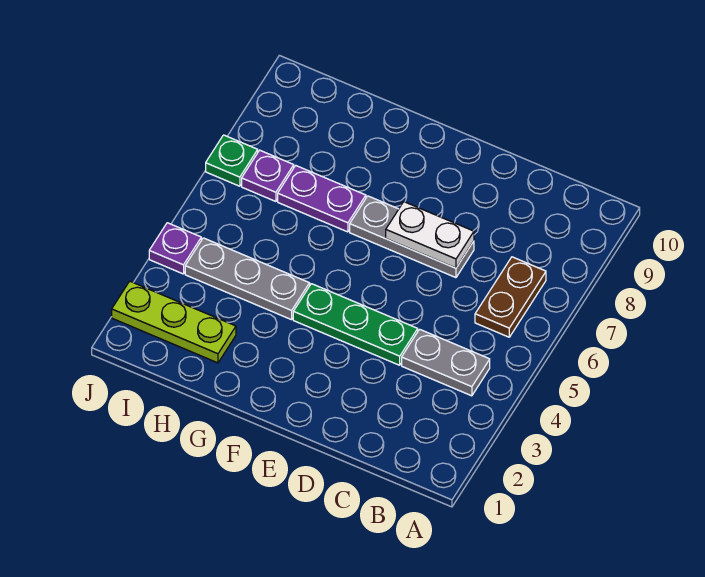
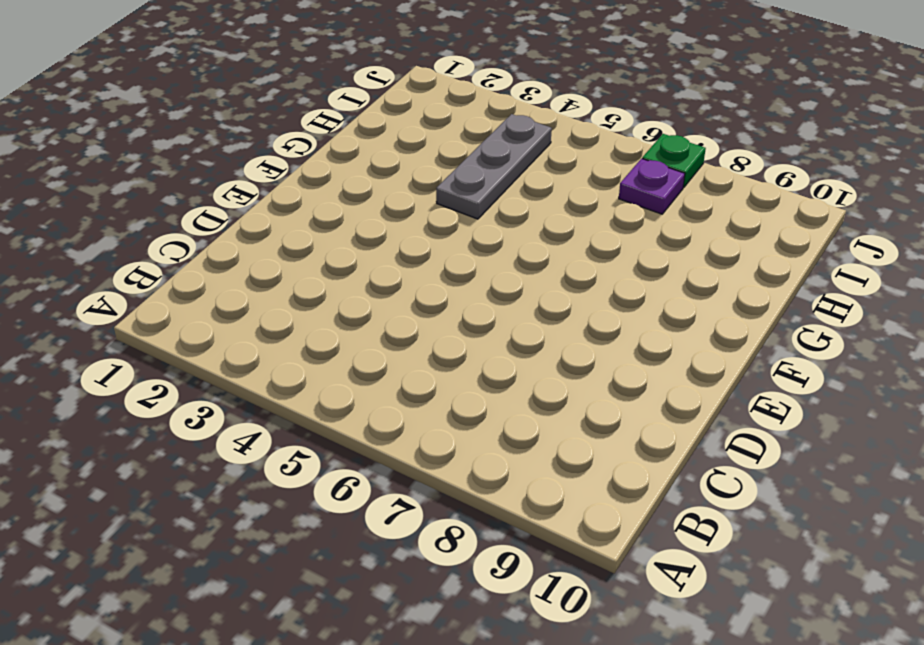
none -> grey plate B4:C4 level 1
none -> brown plate B6:B7 level 1

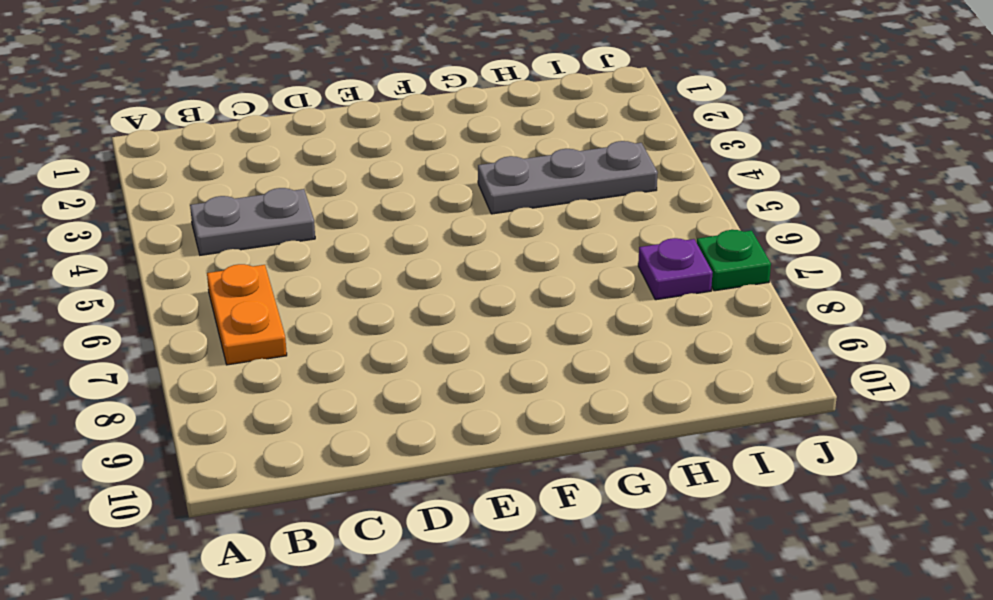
orange plate B6:B7 level 1 -> brown plate B6:B7 level 1
none -> green plate D4:F4 level 1
none -> grey plate D7:F7 level 1

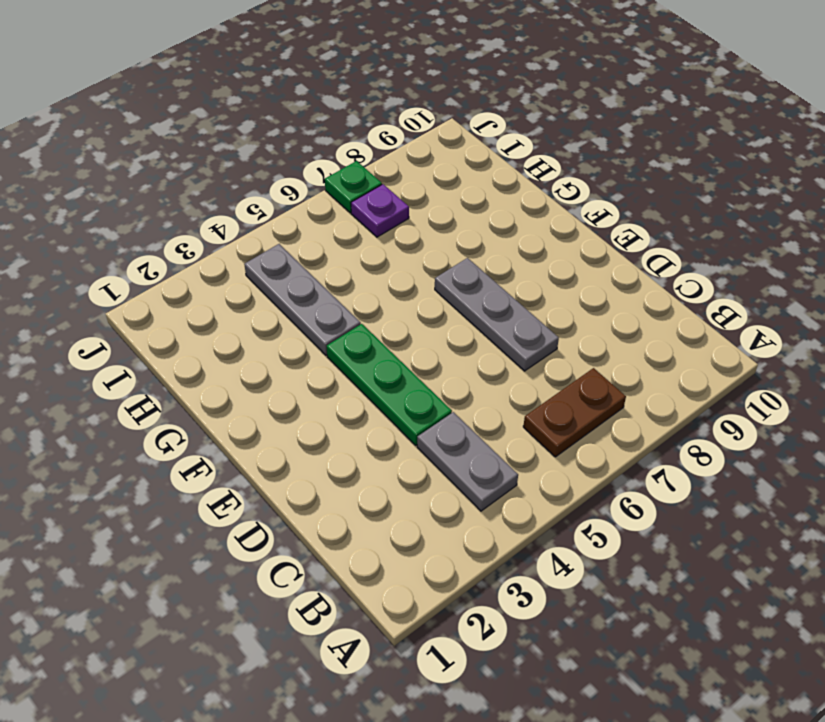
none -> purple plate G7:H7 level 1
none -> lime plate H2:J2 level 1

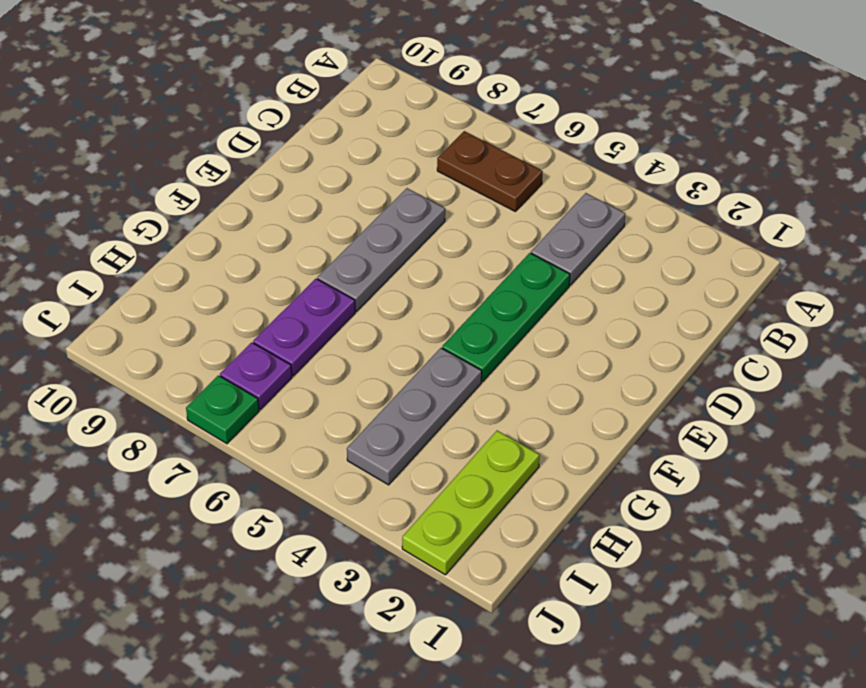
none -> purple plate J4 level 1
none -> white plate D7:E7 level 2

